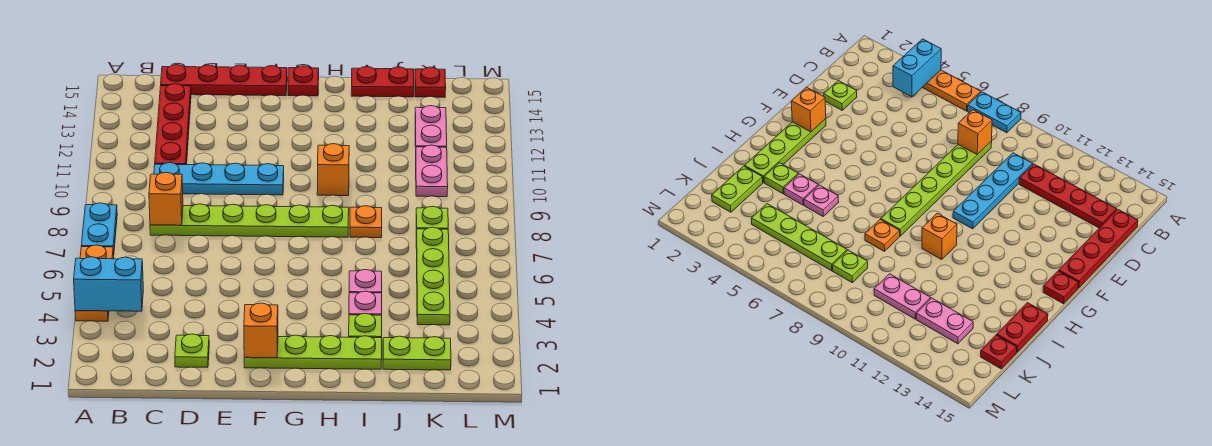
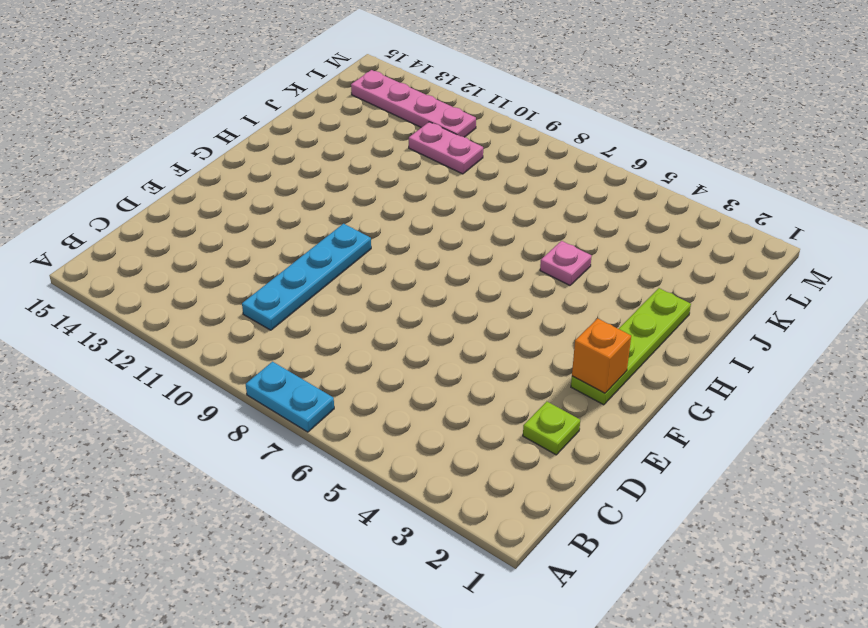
pink plate L11:L14 level 1 -> none
none -> orange plate A4:A6 level 1
none -> lime plate C8:H8 level 1
none -> red plate C11:C14 level 1

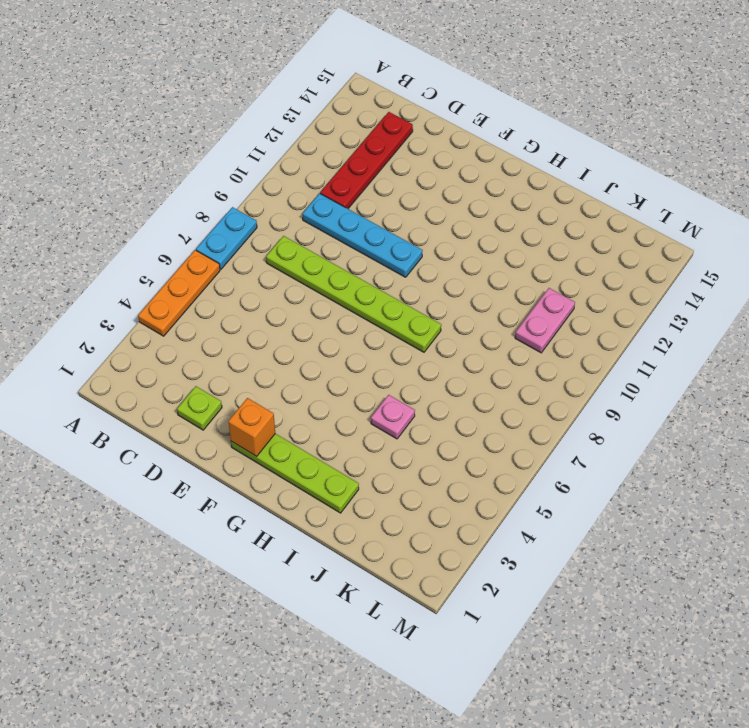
none -> red plate C15:F15 level 1
none -> red plate G15 level 1
none -> orange brick H10 level 1

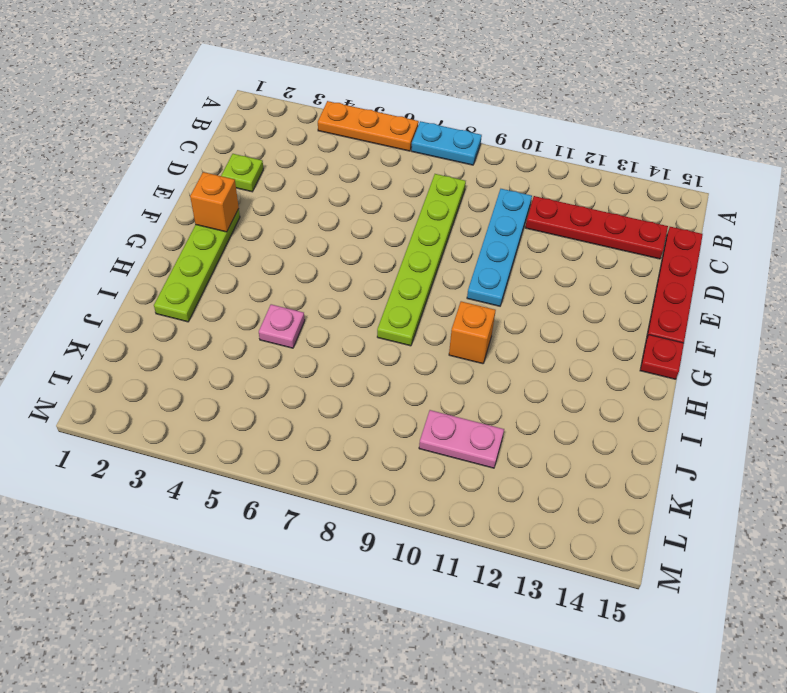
none -> lime plate I3 level 1
none -> pink plate I4 level 1
none -> orange plate I8 level 1

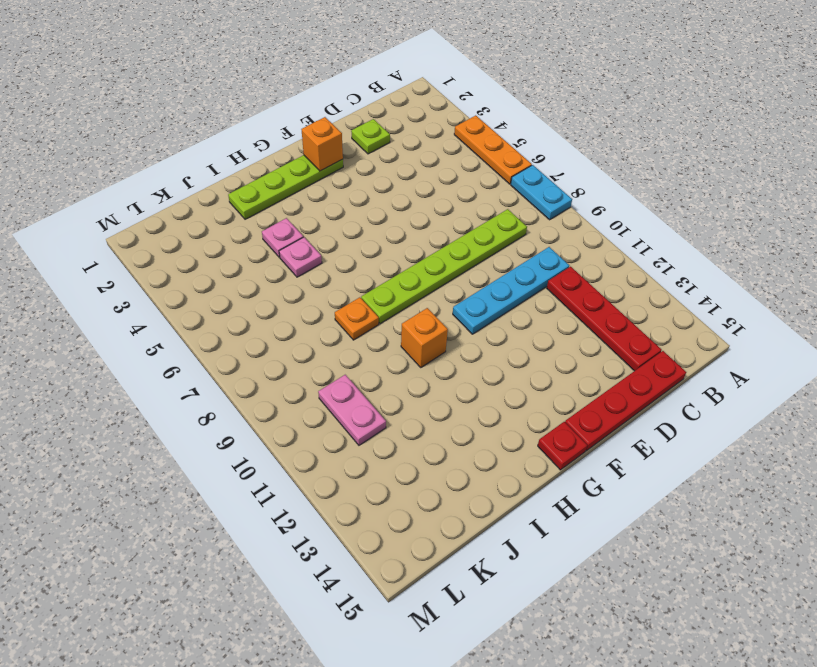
none -> lime plate I3 level 1
none -> red plate I15:J15 level 1
none -> lime plate J2:K2 level 1

